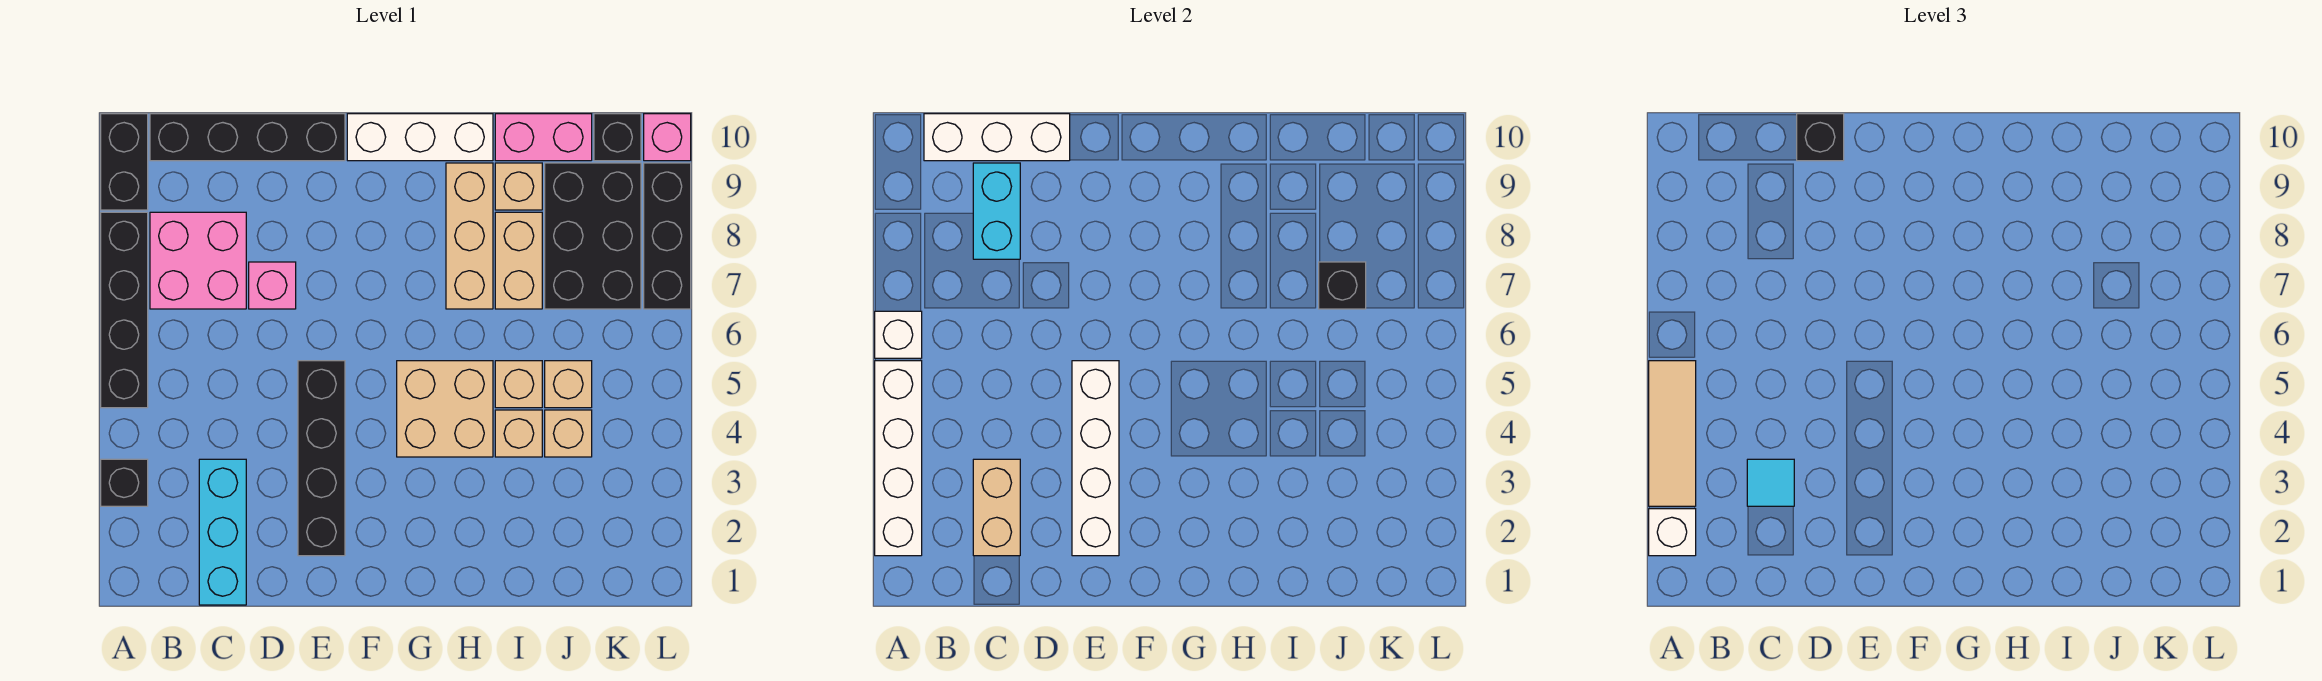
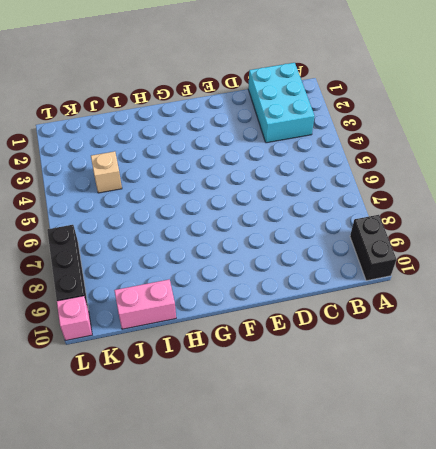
cyan brick B1:C3 level 1 -> cyan brick C1:C3 level 1
none -> black brick A3 level 1
none -> black brick A5:A8 level 1
none -> pink brick B7:C8 level 1
none -> black brick B10:E10 level 1

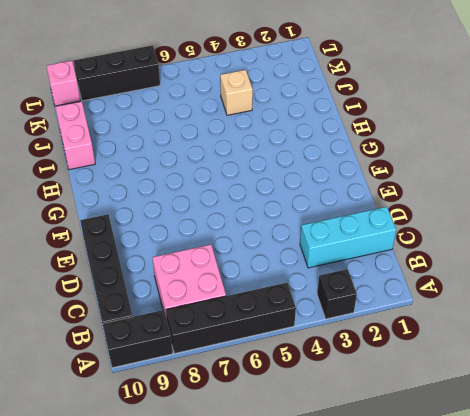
none -> pink brick D7 level 1
none -> black brick E2:E5 level 1
none -> white brick F10:H10 level 1
none -> tan brick G4:H5 level 1

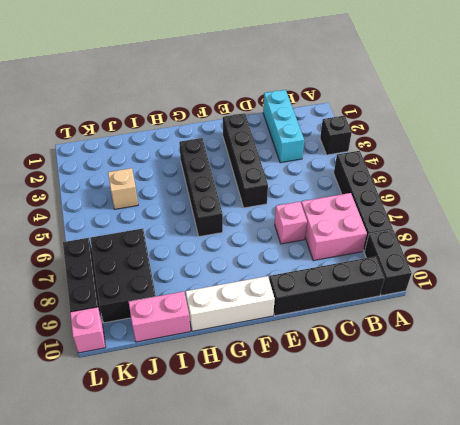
black brick G3:G6 level 1 -> tan brick G4:H5 level 1
none -> tan brick H7:H9 level 1
none -> tan brick I4 level 1
none -> tan brick I5 level 1
none -> tan brick I7:I8 level 1

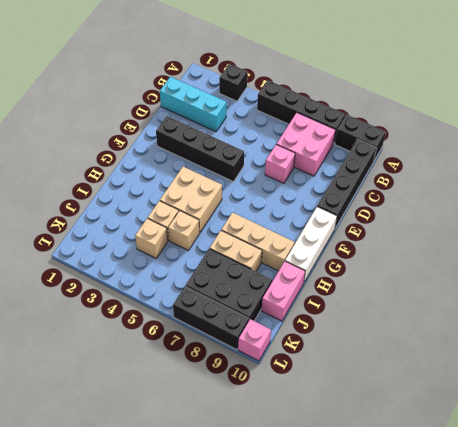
none -> tan brick I9 level 1
none -> tan brick J5 level 1
none -> black brick K10 level 1
none -> white brick A2:A5 level 2

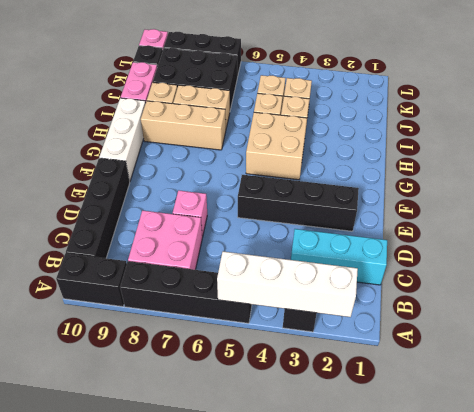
none -> white brick A6 level 2
none -> white brick B10:D10 level 2
none -> tan brick C2:C3 level 2
none -> cyan brick C8:C9 level 2

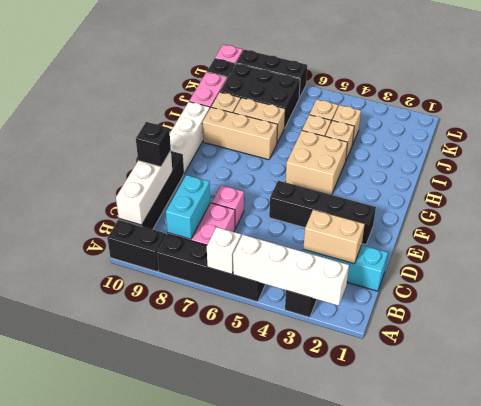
cyan brick B8:C8 level 2 -> cyan brick C8:C9 level 2
none -> white brick E2:E5 level 2
none -> black brick J7 level 2
none -> white brick A2 level 3
none -> tan tile A3:A5 level 3

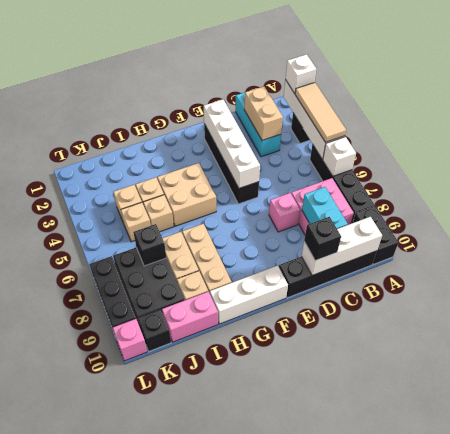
none -> cyan tile C3 level 3

